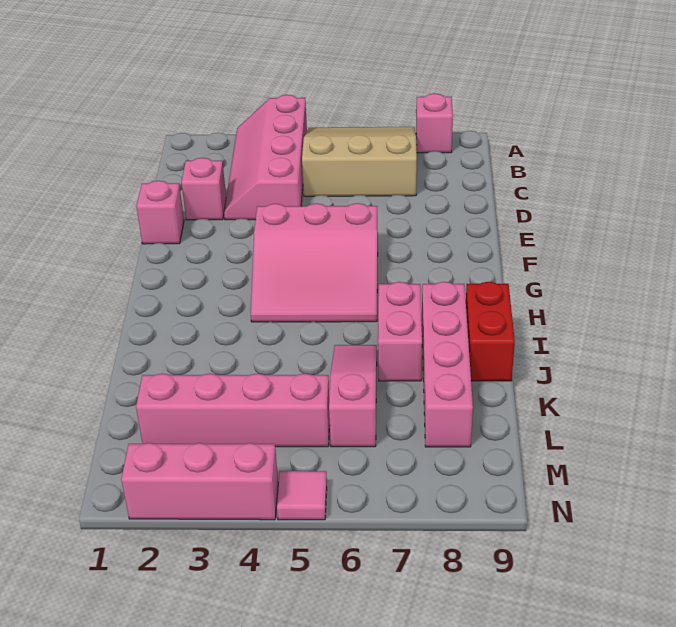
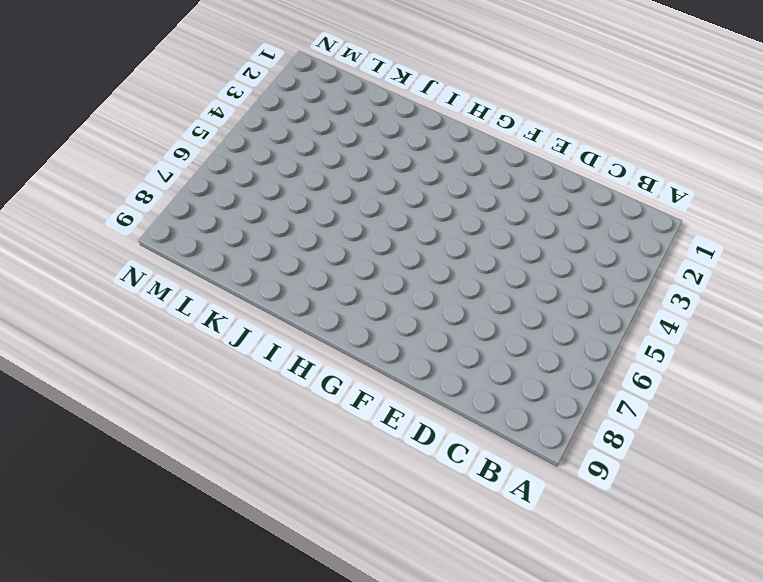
none -> pink slope A3:D4 level 1 top 4
none -> tan slope A5:C7 level 1 top C
none -> pink brick A8 level 1

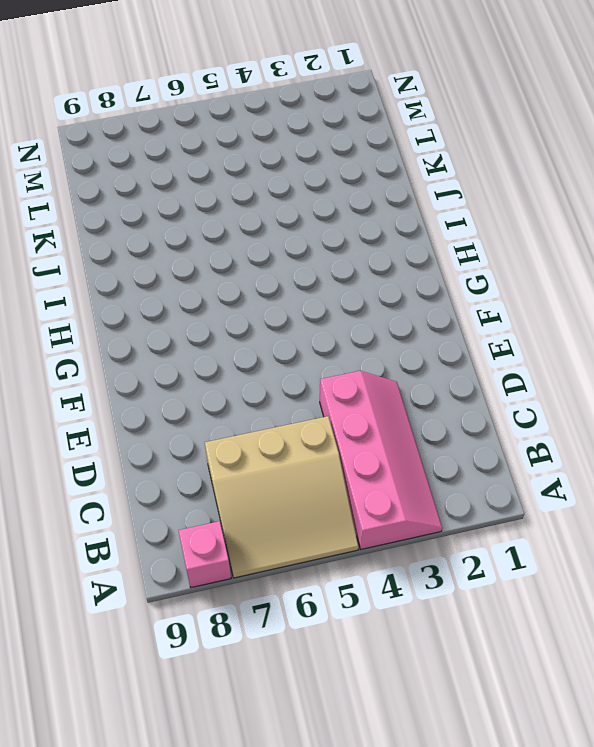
none -> pink brick D2 level 1
none -> pink brick E1 level 1
none -> pink slope F4:H6 level 1 top F

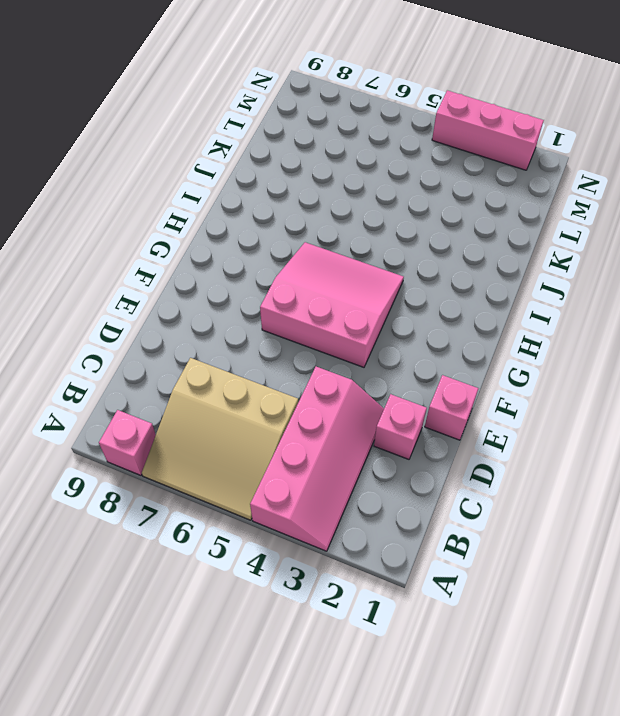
none -> pink brick I7:J7 level 1
none -> pink brick I8:L8 level 1
none -> red brick I9:J9 level 1

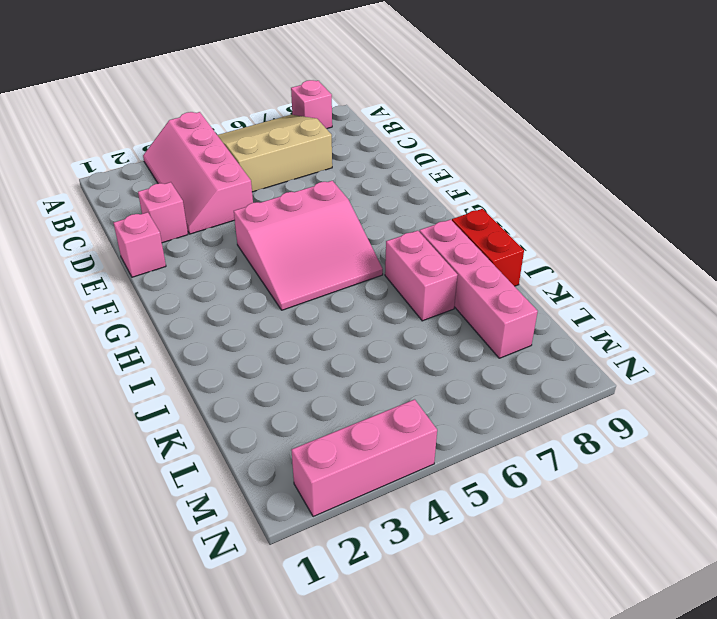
none -> pink slope J6:L6 level 1 top L
none -> pink brick L2:L5 level 1
none -> pink tile N5 level 1

